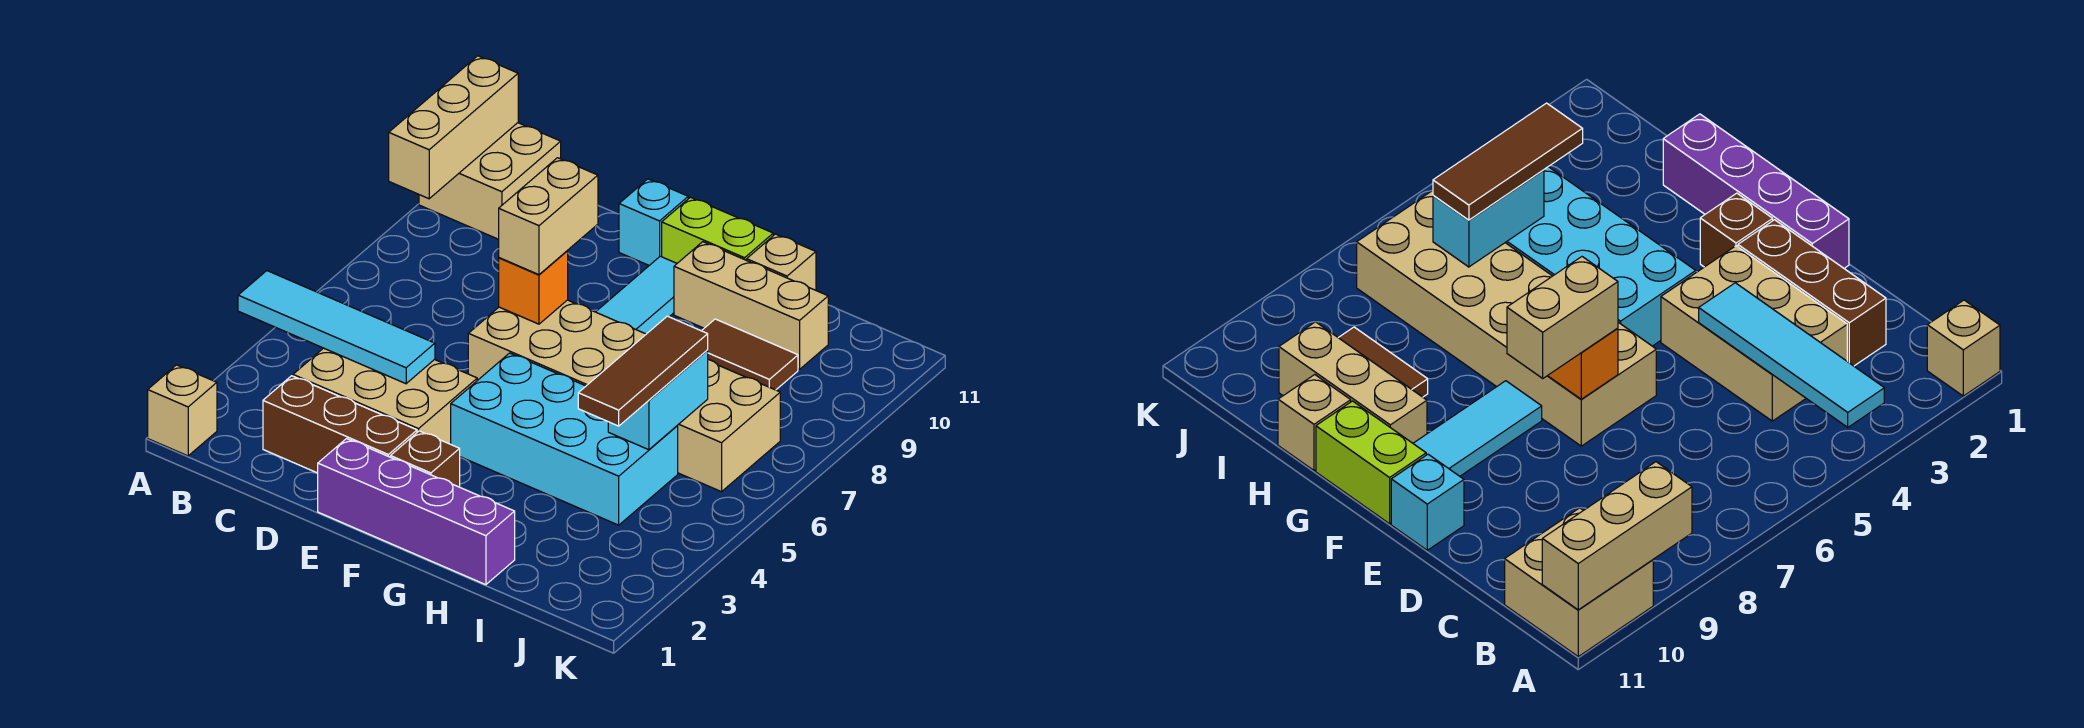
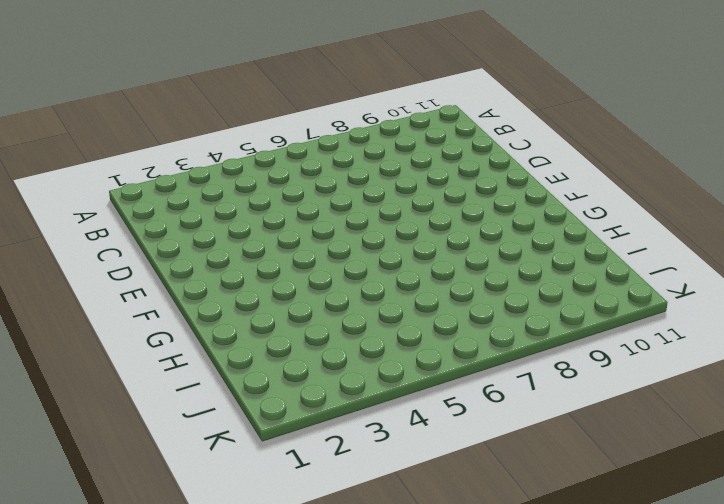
none -> tan brick A1 level 1
none -> tan brick A10:B11 level 1
none -> brown brick C2:E2 level 1

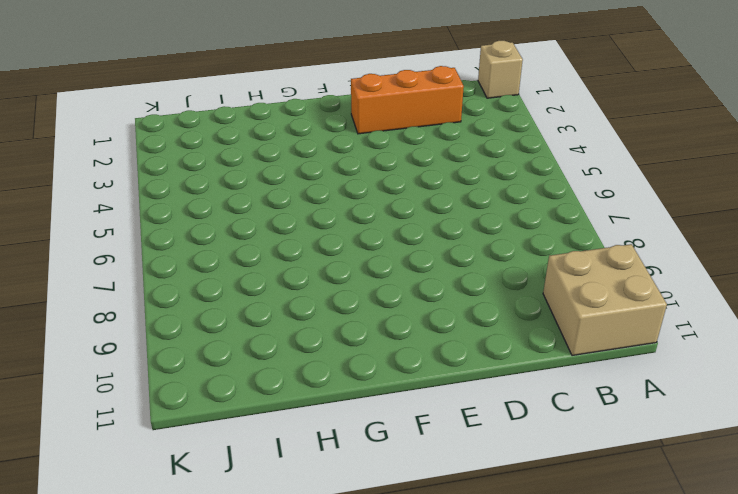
orange brick C2:E2 level 1 -> brown brick C2:E2 level 1
none -> tan brick C3:E4 level 1
none -> purple brick E1:H1 level 1
none -> tan brick E6:J7 level 1

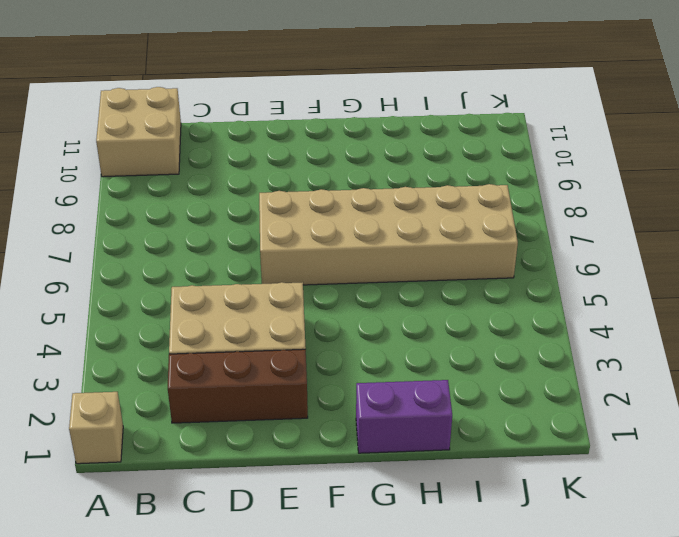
purple brick G1:H1 level 1 -> purple brick E1:H1 level 1
none -> cyan brick E11 level 1
none -> brown brick F2 level 1
none -> cyan brick F4:I5 level 1

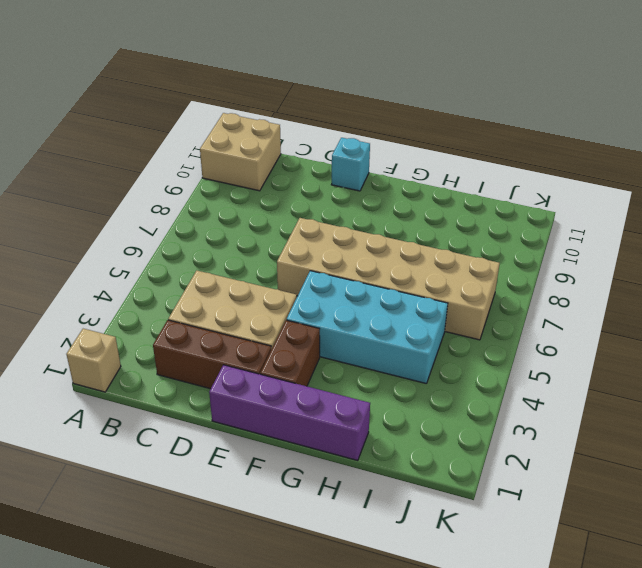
brown brick F2:F3 level 1 -> brown brick F2 level 1
none -> cyan tile F8:F10 level 1
none -> lime brick F11:G11 level 1
none -> tan brick G10:I10 level 1

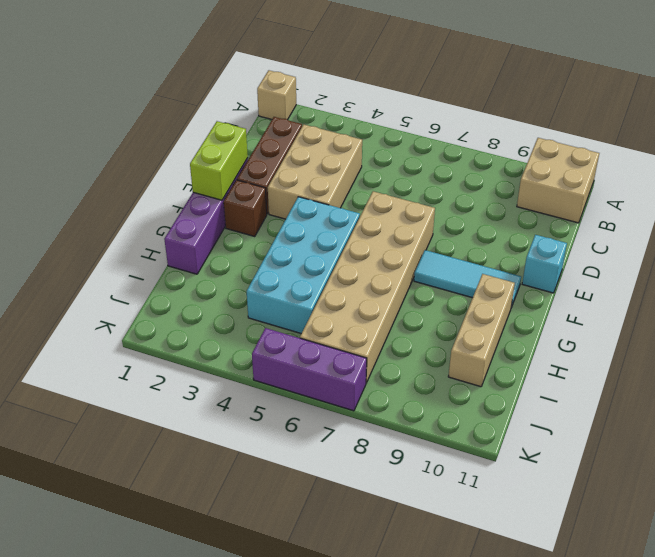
lime brick E1:F1 level 2 -> lime brick F11:G11 level 1
purple brick K5:K7 level 1 -> none
none -> brown tile H9:I9 level 1
none -> tan brick H11 level 1
none -> cyan tile A4:D4 level 2

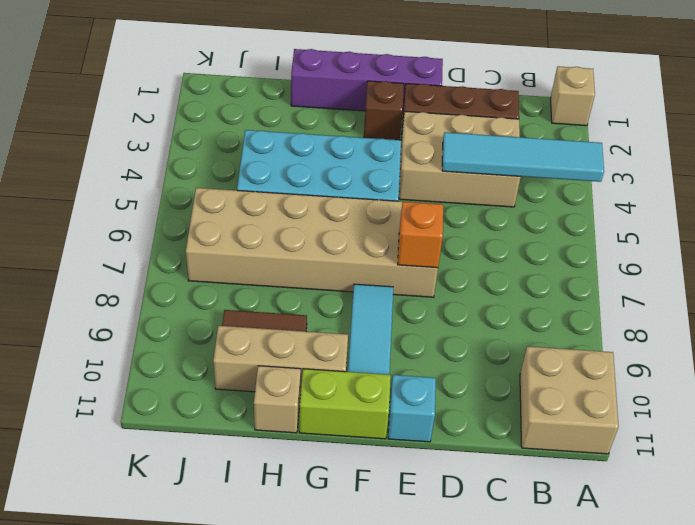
none -> tan brick A9:A11 level 2
none -> cyan brick I5:I6 level 2
none -> tan brick E7:E8 level 3

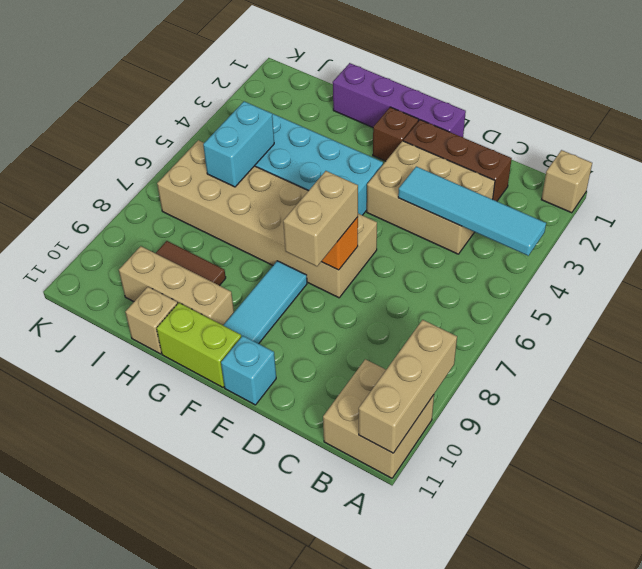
none -> brown tile I4:I6 level 3

